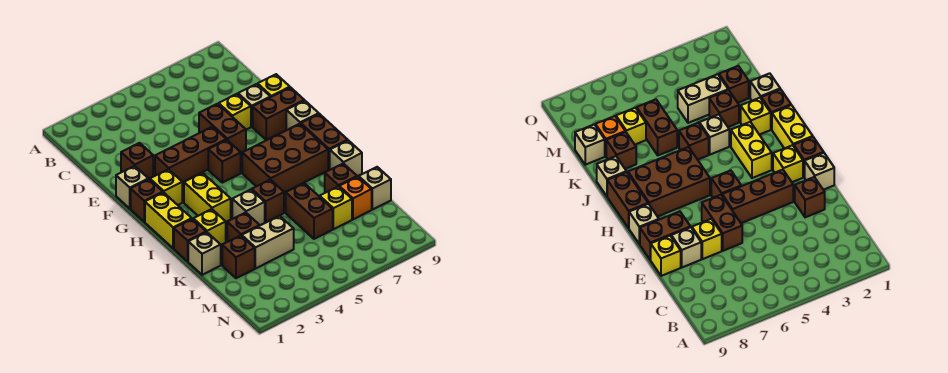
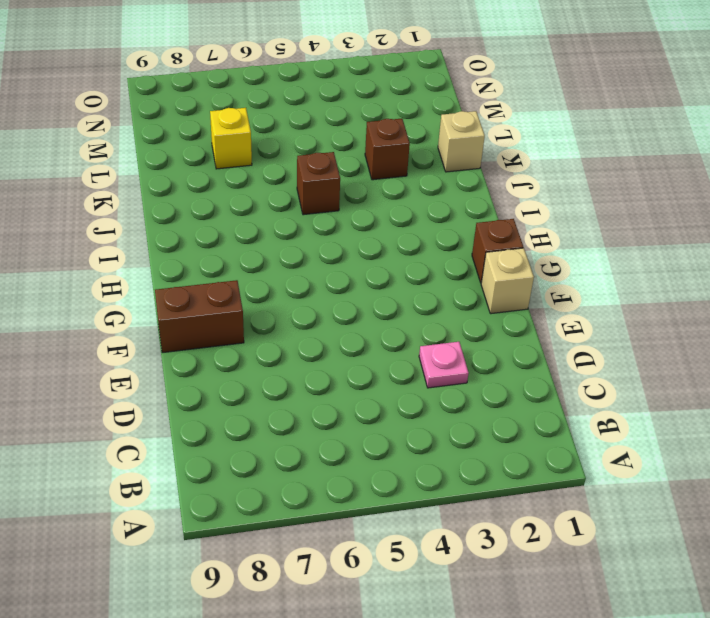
pink plate D3 level 1 -> none
none -> brown brick E2 level 1
none -> brown brick E6:F6 level 1
none -> yellow brick E7 level 1
none -> tan brick E8 level 1

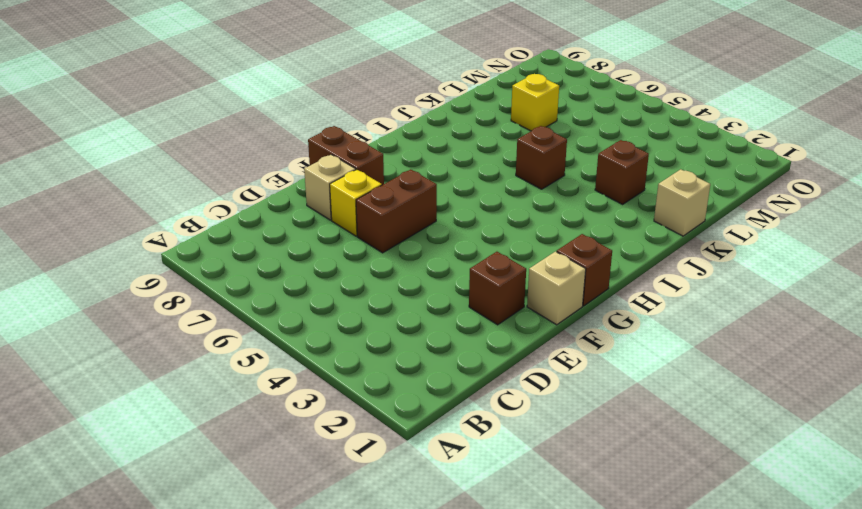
none -> yellow brick E9 level 1
none -> brown brick F3:F5 level 1
none -> yellow brick G2 level 1
none -> brown brick G5 level 1

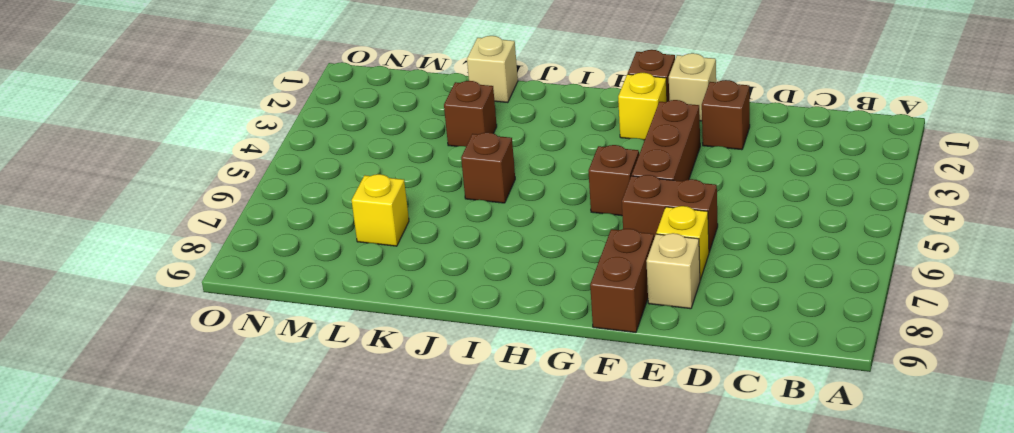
none -> yellow brick E9 level 1
none -> tan brick G9 level 1
none -> yellow brick H1:I1 level 1
none -> yellow brick H3:I3 level 1

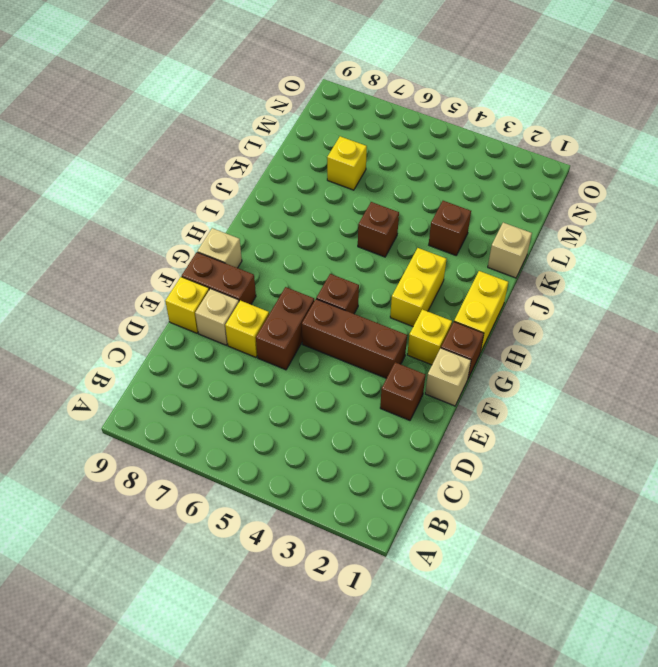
none -> brown brick H6:I8 level 1
none -> brown brick H9:I9 level 1
none -> brown brick J1 level 1
none -> yellow brick J2 level 1

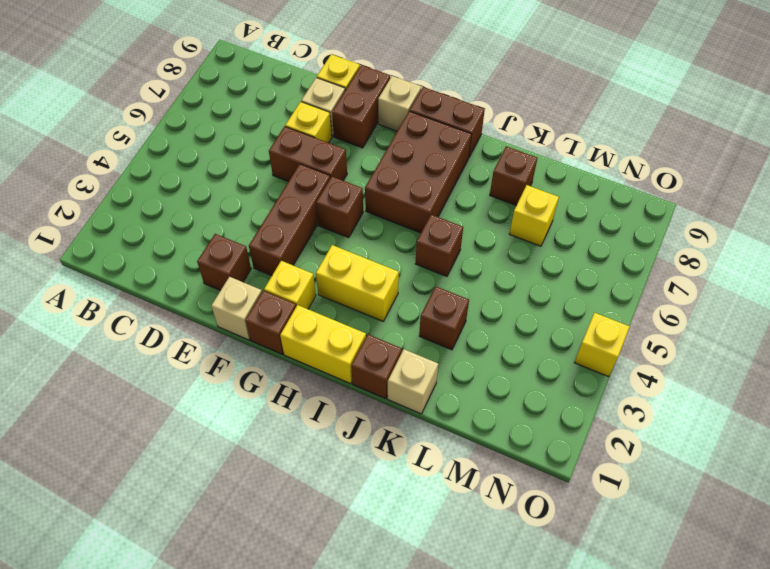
yellow brick O4 level 1 -> yellow brick J2 level 1
none -> tan brick J4 level 1
none -> tan brick J9 level 1
none -> brown brick K6:L6 level 1
none -> brown brick L2 level 1

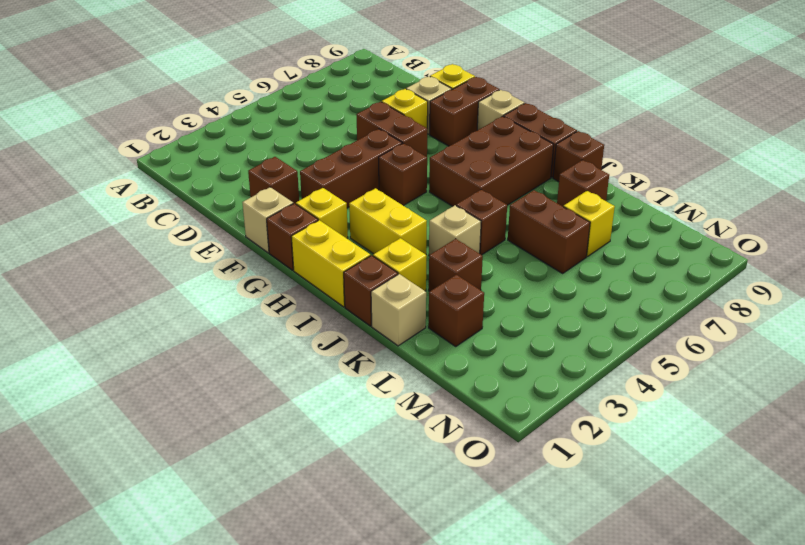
brown brick J9 level 1 -> tan brick J9 level 1
none -> tan brick L3:L4 level 1
none -> orange brick L8 level 1
none -> tan brick L9 level 1

